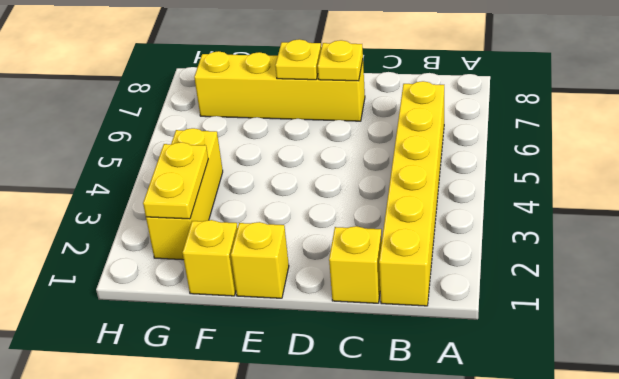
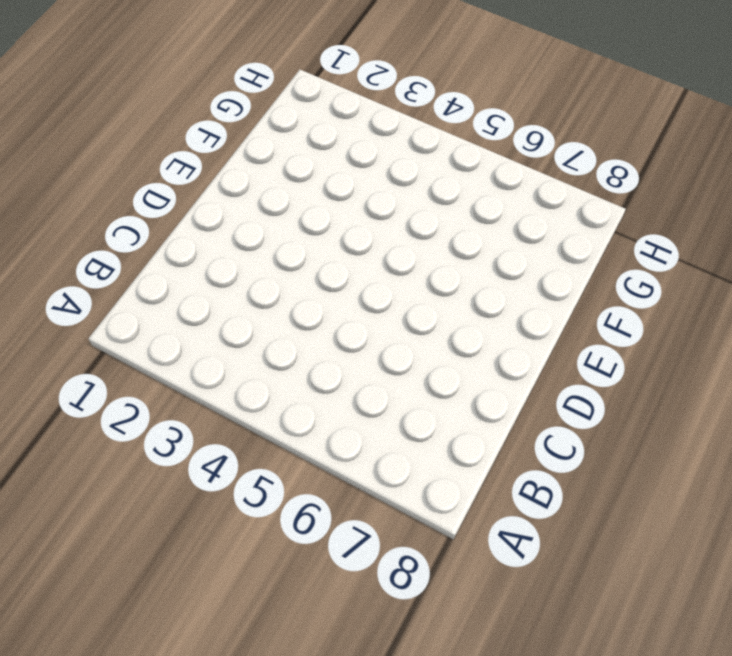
none -> yellow brick B1:B6 level 1
none -> yellow brick C1 level 1

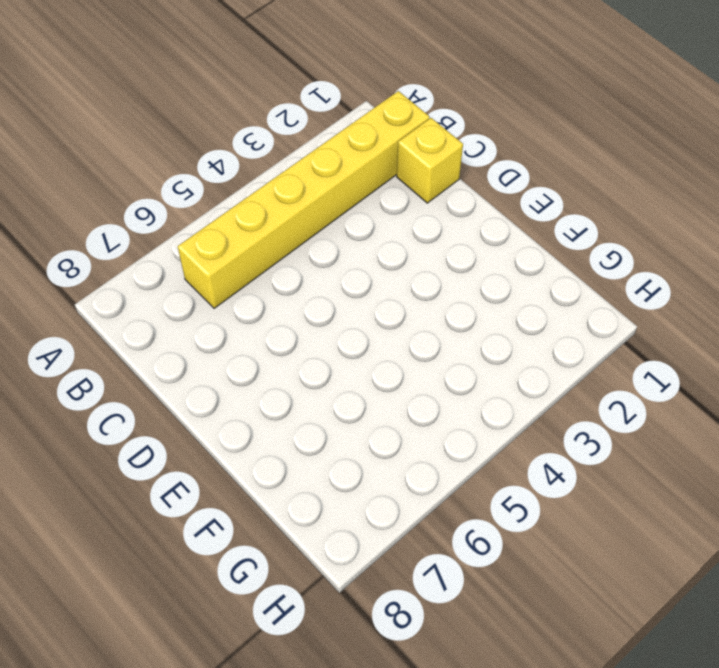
none -> yellow brick D7:G7 level 1
none -> yellow brick E1 level 1

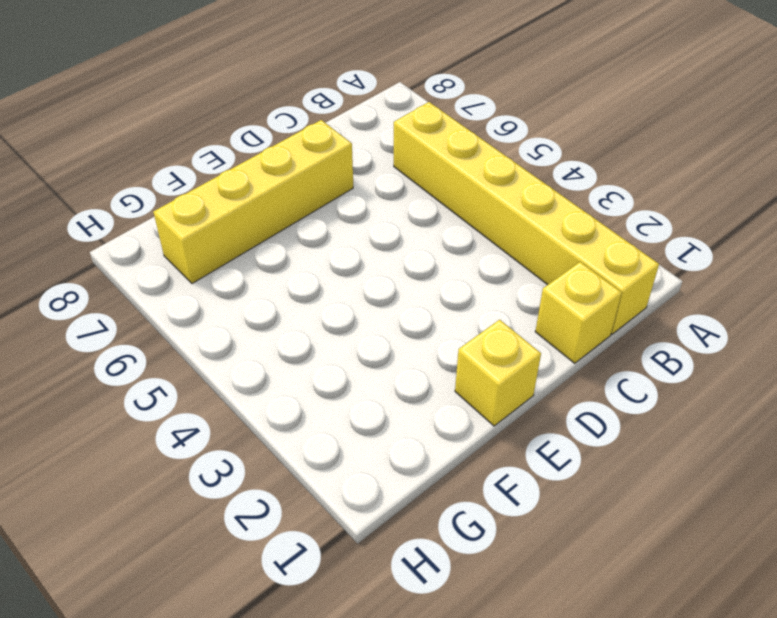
none -> yellow brick F1 level 1
none -> yellow brick G2:G4 level 1

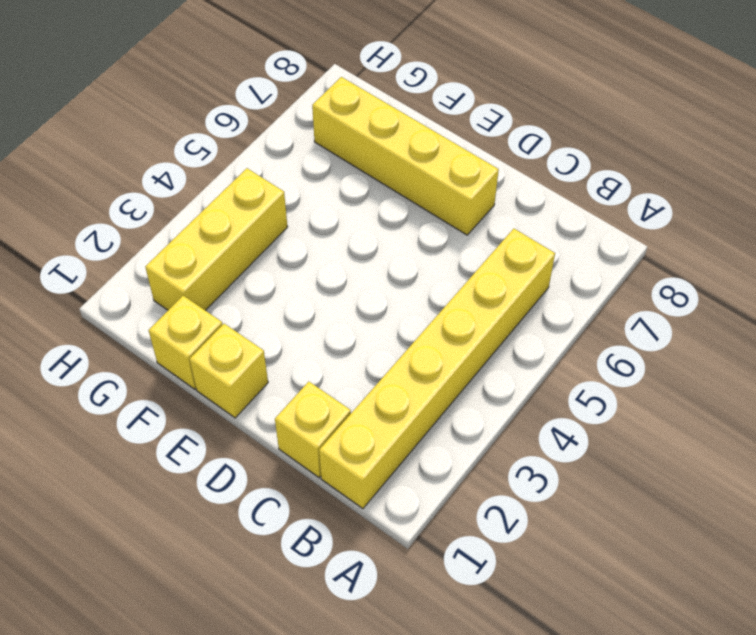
none -> yellow plate D7 level 2
none -> yellow plate E7 level 2

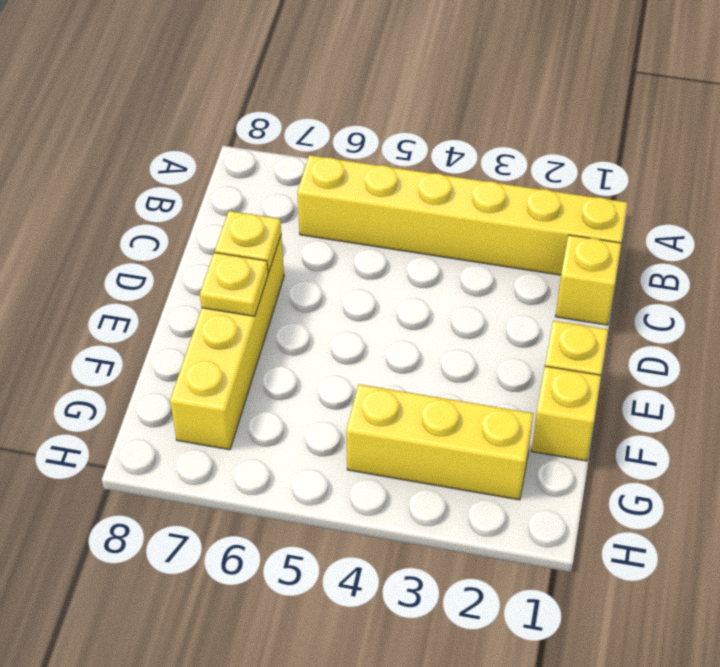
none -> yellow plate G2:G3 level 2

